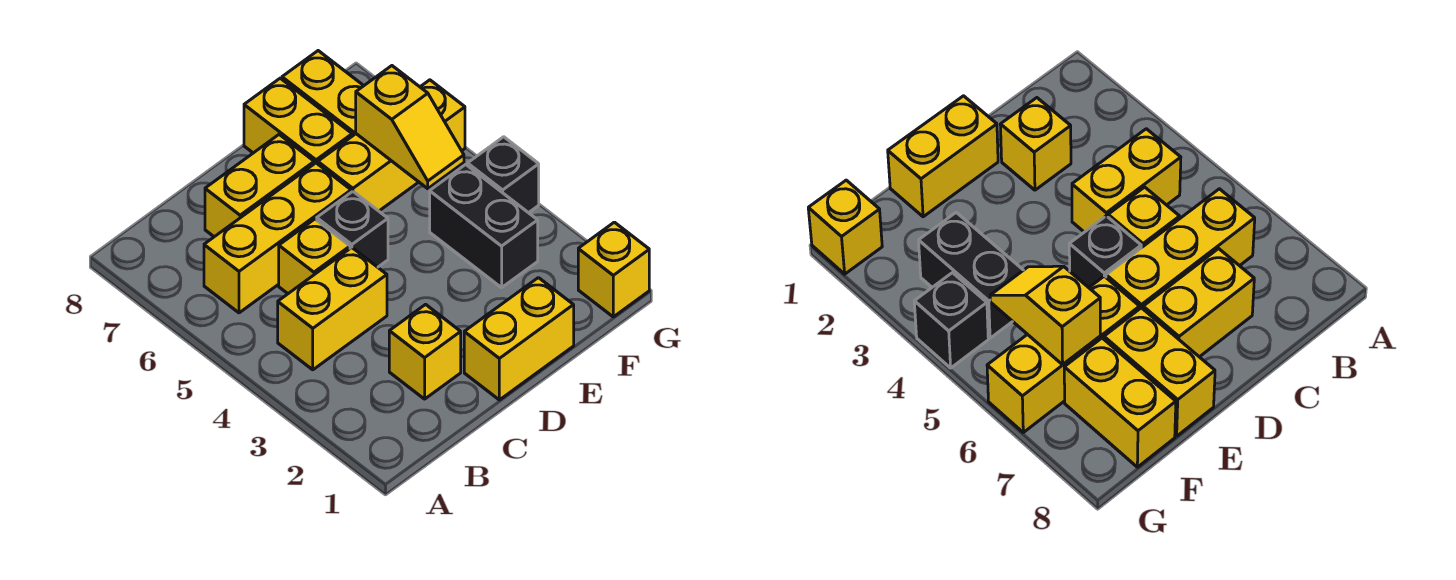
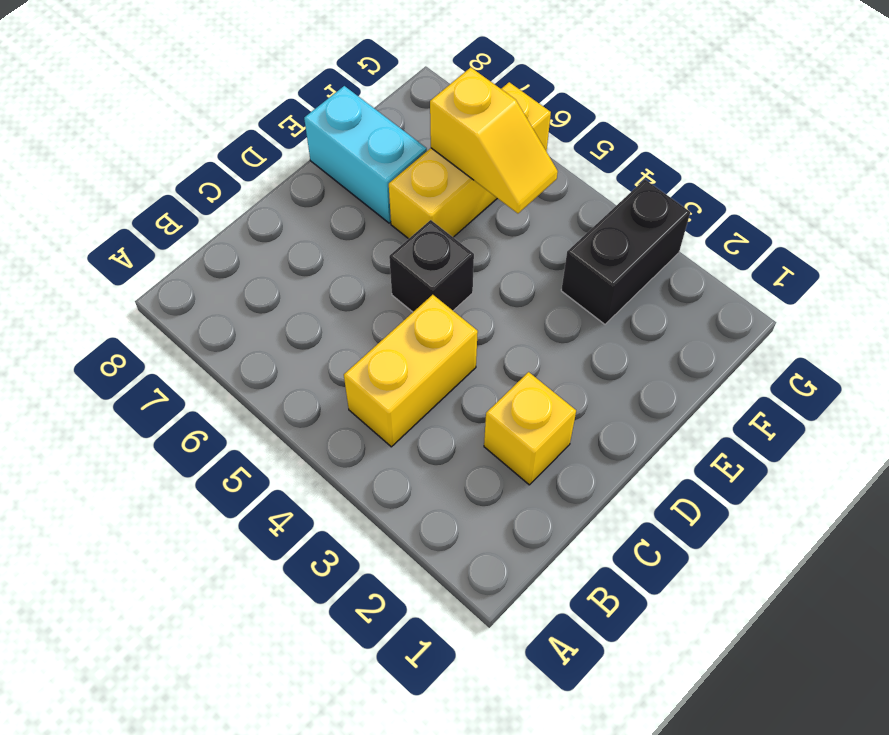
cyan brick E7:E8 level 1 -> yellow brick E7:E8 level 1
black brick F3:G3 level 1 -> black brick F3:F4 level 1
none -> yellow brick B6:D6 level 1
none -> yellow brick C5 level 1
none -> yellow brick C7:D7 level 1

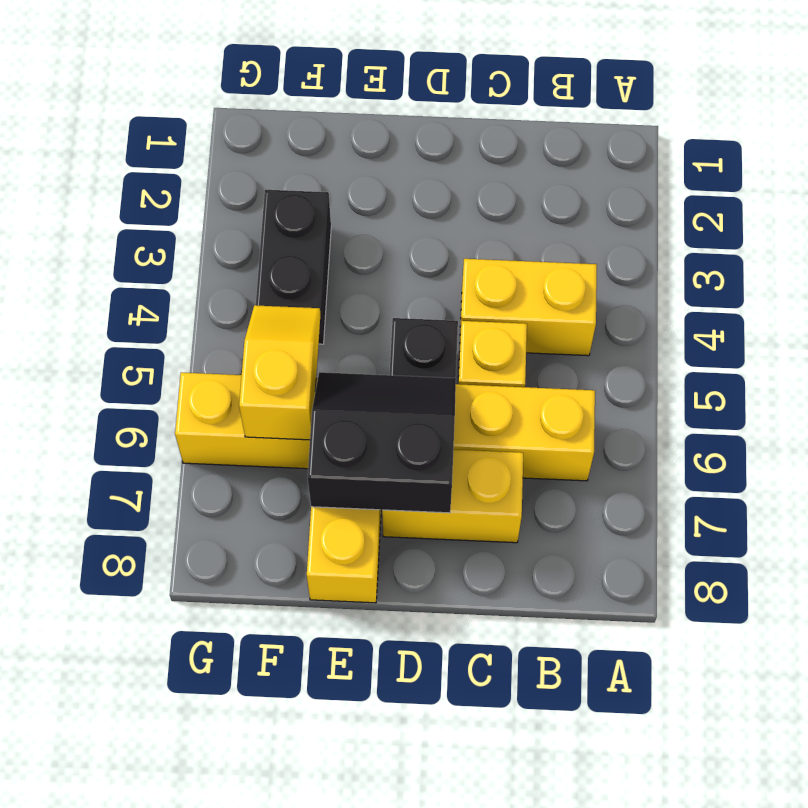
black slope D6:E7 level 2 top 7 -> none
none -> yellow brick C2 level 1
none -> yellow brick D1:E1 level 1
none -> yellow brick F7:F8 level 1

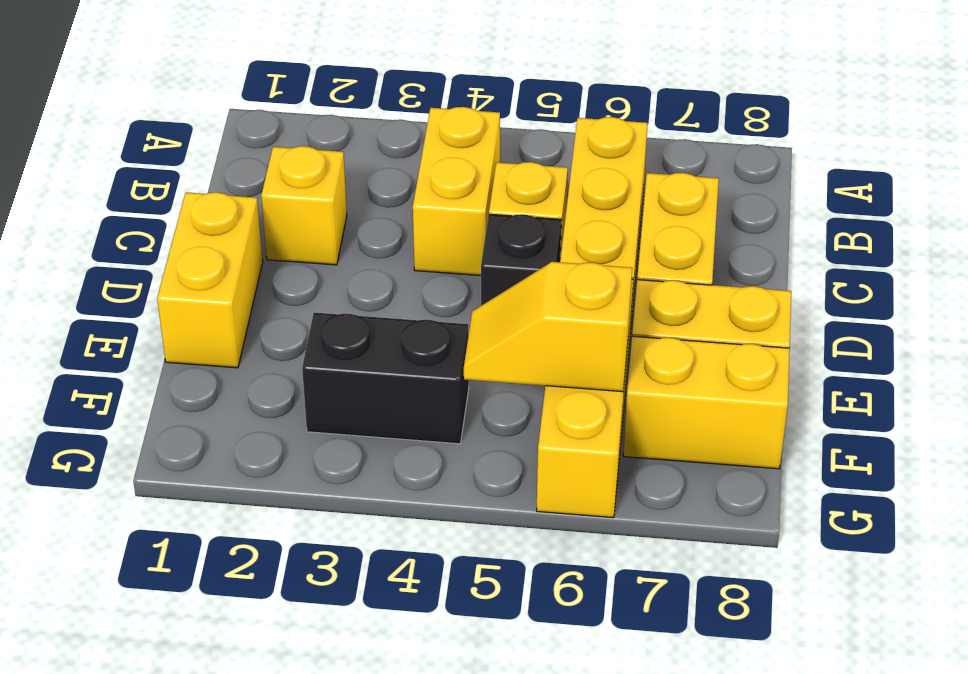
none -> yellow brick G1 level 1
none -> black brick G4 level 1

